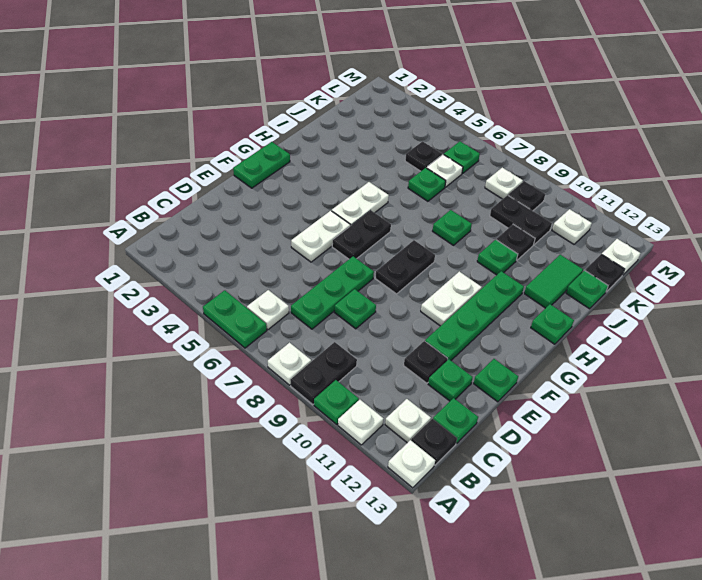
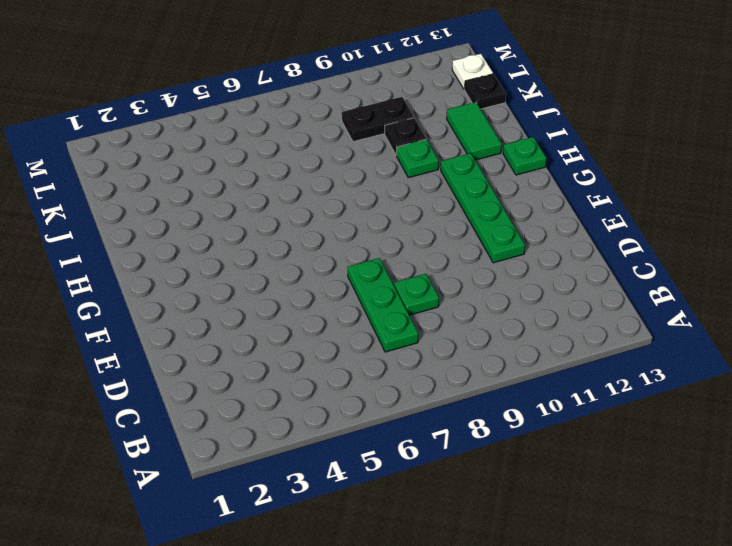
none -> green plate A5:A6 level 1
none -> white plate A8 level 1
none -> black plate A9:B9 level 1
none -> green plate A10 level 1

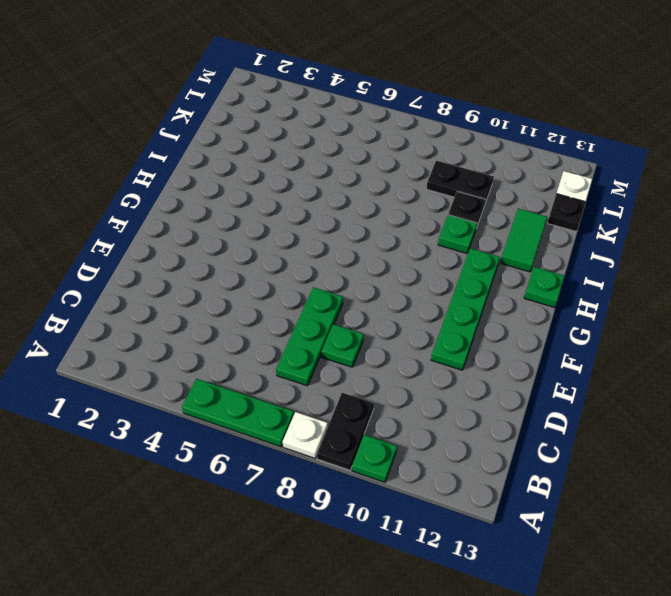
green plate A5:A7 level 1 -> green plate A5:A6 level 1
none -> white plate A11 level 1
none -> white plate A13 level 1
none -> white plate B6 level 1
none -> white plate B12 level 1

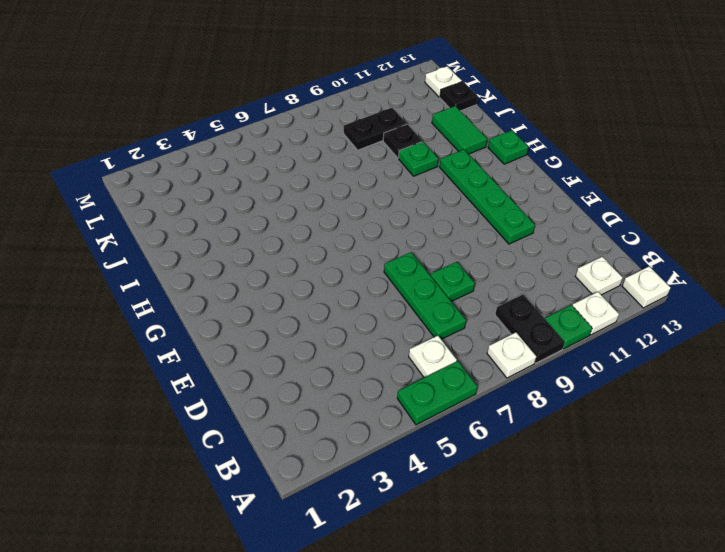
none -> black plate B13 level 1
none -> green plate C13 level 1
none -> black plate D11 level 1
none -> green plate D12 level 1

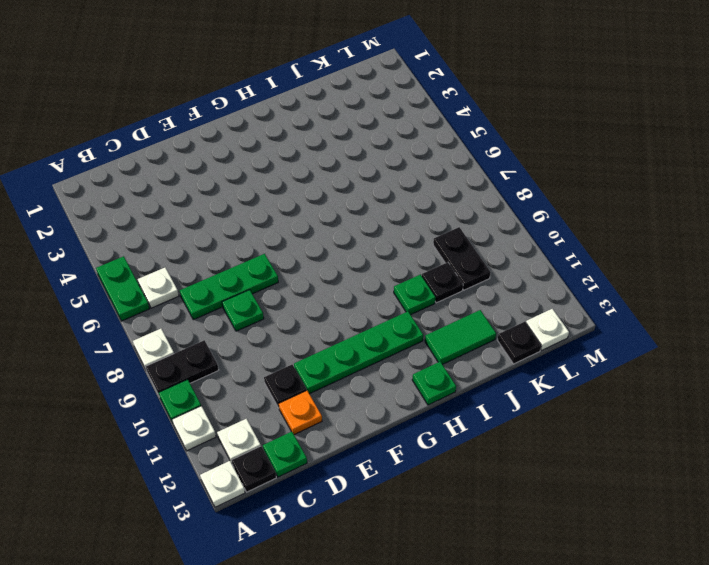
orange plate D12 level 1 -> green plate D12 level 1
none -> white plate E5:F5 level 1
none -> green plate E13 level 1
none -> green plate F1:G1 level 1
none -> black plate F6:G6 level 1

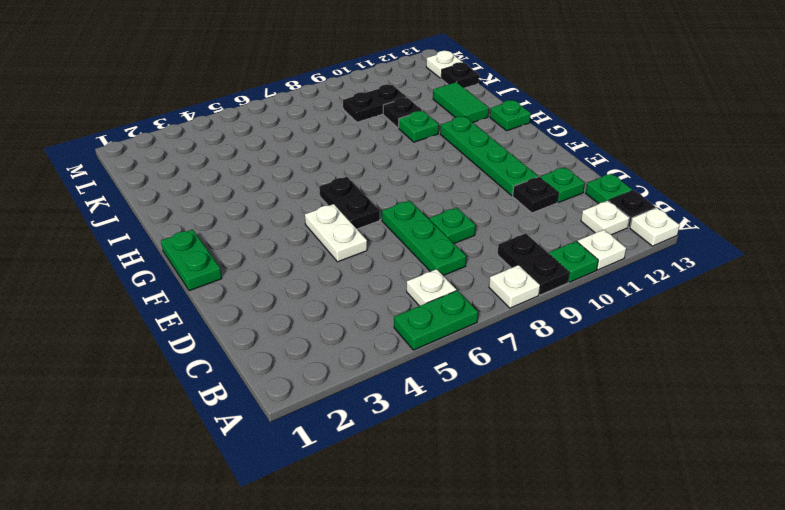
none -> green plate E13 level 1
none -> black plate F8:G8 level 1
none -> white plate F10:G10 level 1
none -> white plate G5:H5 level 1

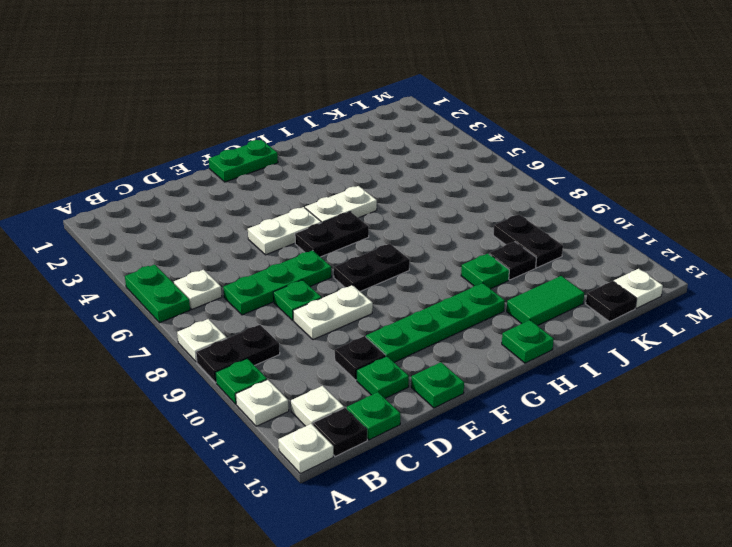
white plate D9:E9 level 1 -> white plate F10:G10 level 1
none -> green plate I8 level 1
none -> green plate J6 level 1
none -> green plate J13 level 1
none -> black plate K5 level 1

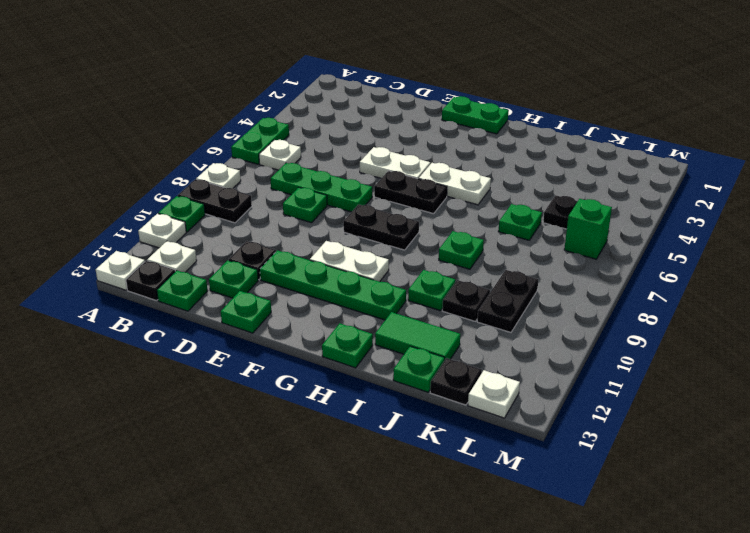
green brick L6 level 1 -> green plate L6 level 1
none -> white plate K6 level 1
none -> white plate L8 level 1
none -> black plate L9 level 1
none -> white plate L11 level 1

